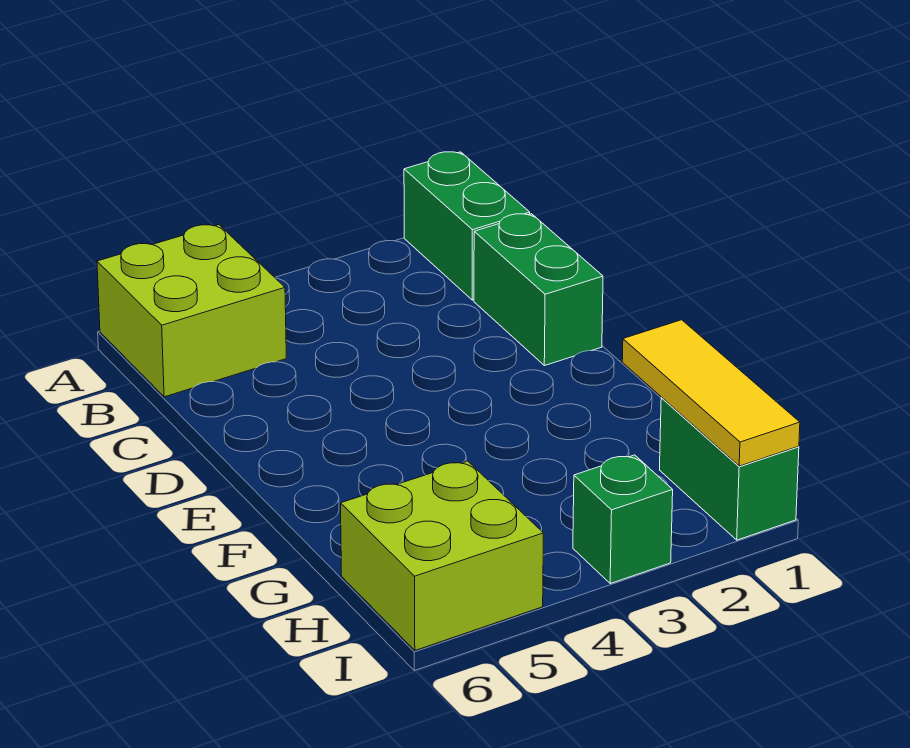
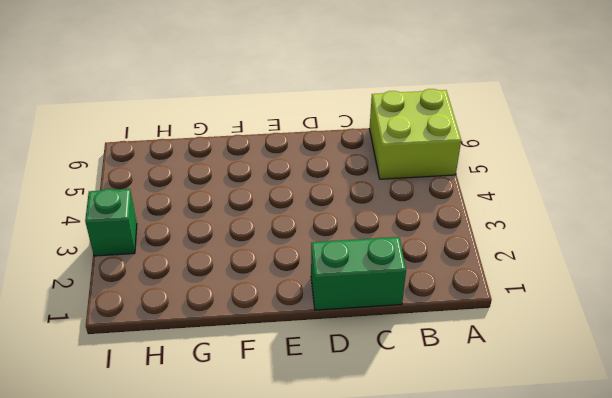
none -> green brick A1:B1 level 1
none -> green brick H1:I1 level 1

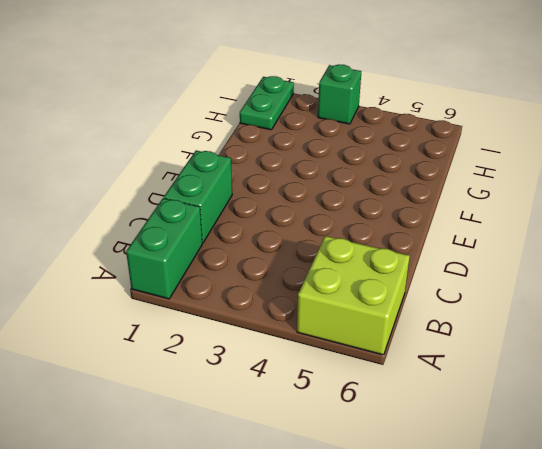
green plate H1:I1 level 1 -> green brick H1:I1 level 1
none -> lime brick H5:I6 level 1
none -> yellow tile G1:I1 level 2

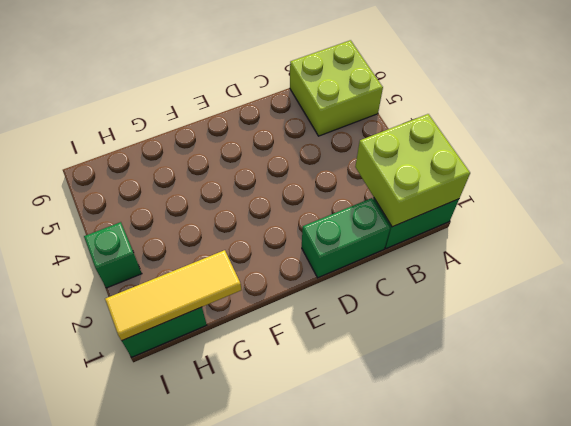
lime brick A1:B2 level 2 -> lime brick H5:I6 level 1

